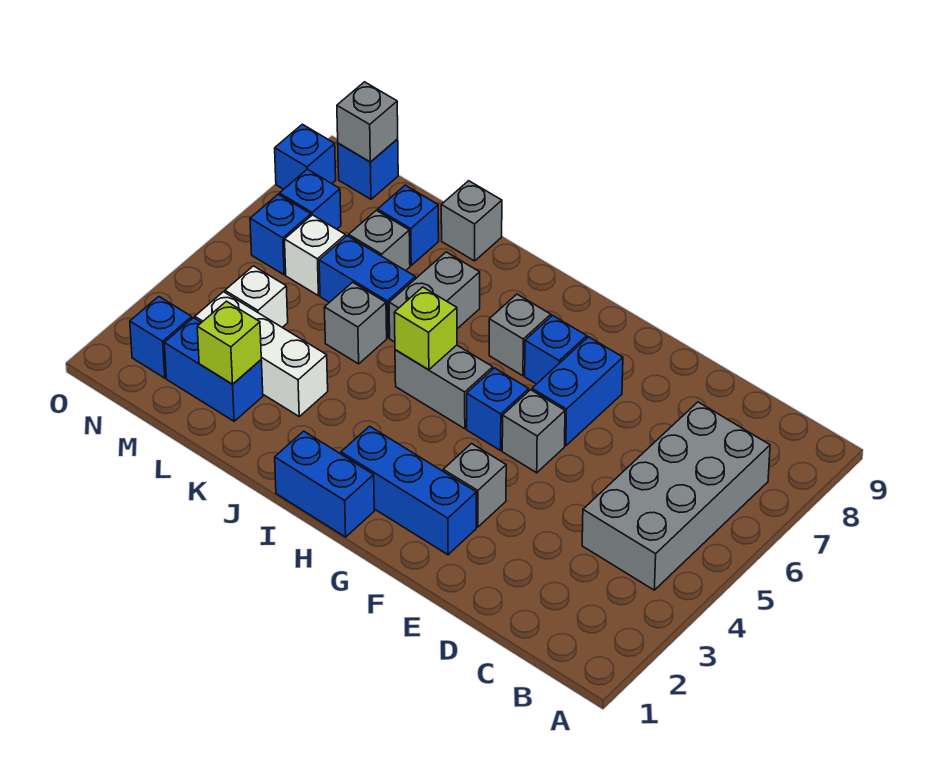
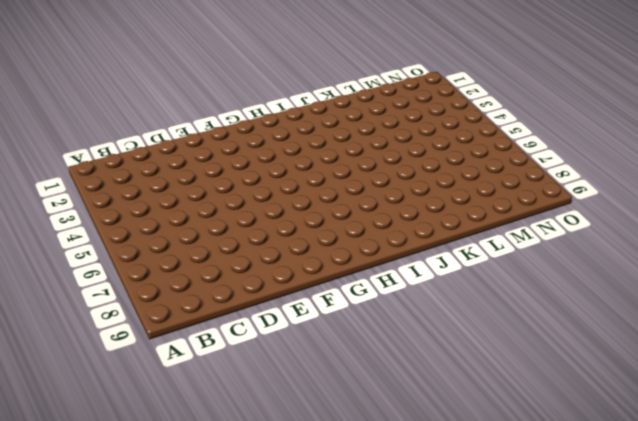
none -> grey brick B4:C7 level 1
none -> blue brick F2:H2 level 1
none -> grey brick F3 level 1

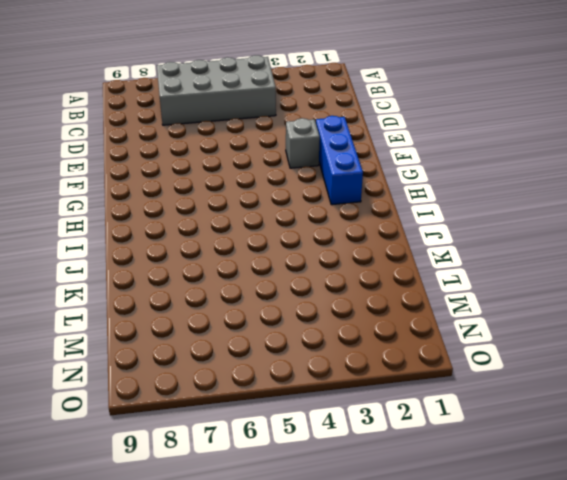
none -> grey brick F5 level 1
none -> blue brick F6:F7 level 1
none -> blue brick G5 level 1

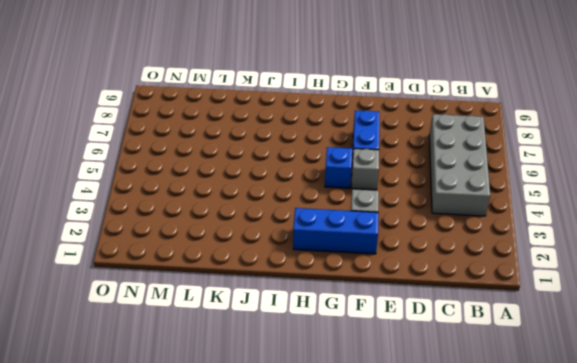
none -> blue brick G7 level 1
none -> blue brick H1:I1 level 1
none -> grey brick H5:I5 level 1

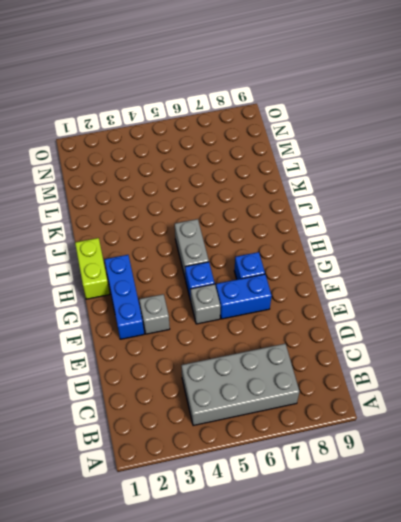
lime brick H1:I1 level 1 -> blue brick H1:I1 level 1
none -> grey brick H7 level 1
none -> grey brick J6:J7 level 1
none -> white brick K3:M3 level 1

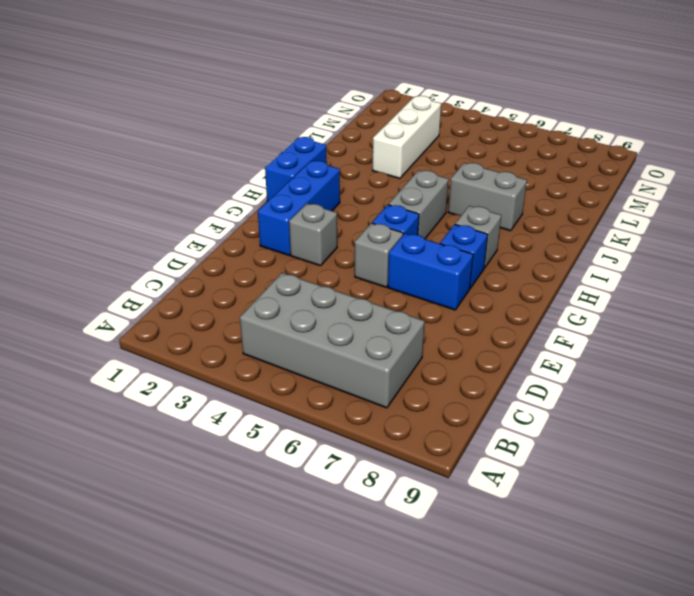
none -> grey brick K5 level 1
none -> blue brick K6:L6 level 1
none -> grey brick K9 level 1

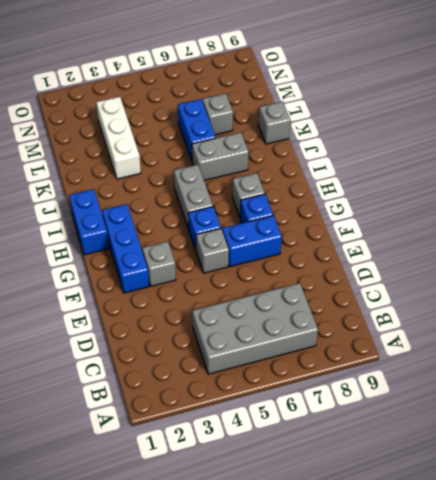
none -> grey brick K5 level 1
none -> blue brick L2:M2 level 1
none -> blue brick L8 level 1

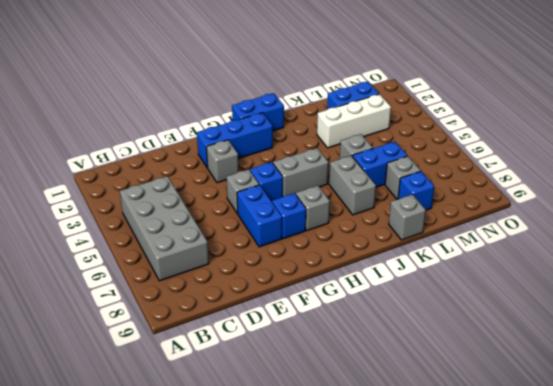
none -> white brick M4 level 1
none -> white brick M6 level 1
none -> blue brick N2 level 1

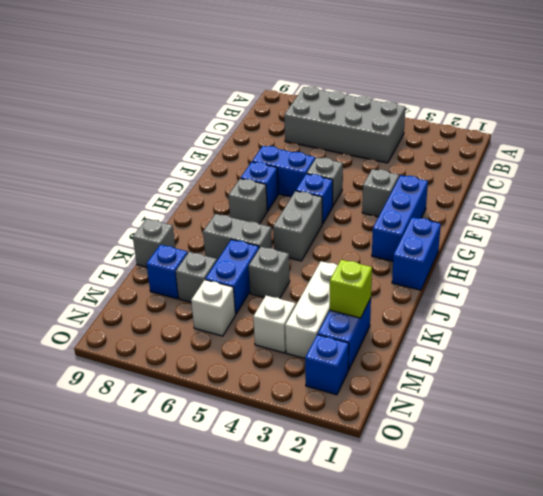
none -> blue brick N6 level 1
none -> blue brick N7 level 1
none -> blue brick N9 level 1

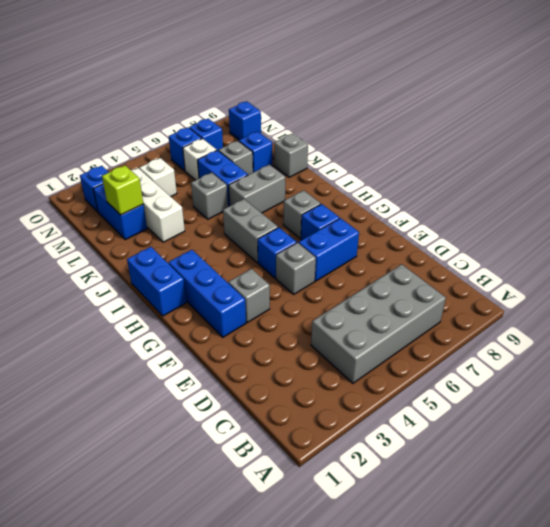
none -> blue brick O8 level 1
none -> lime brick I5 level 2
none -> grey brick N9 level 2

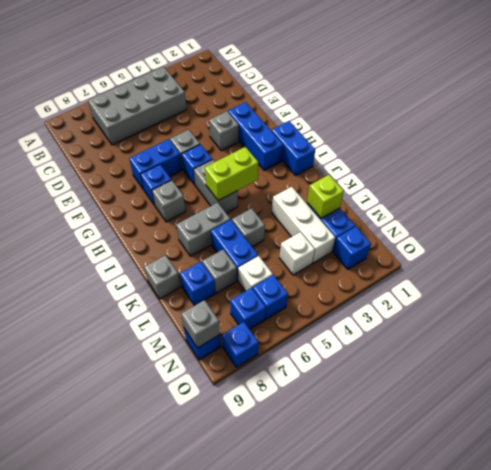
lime brick I4:I5 level 2 -> lime brick I5 level 2

